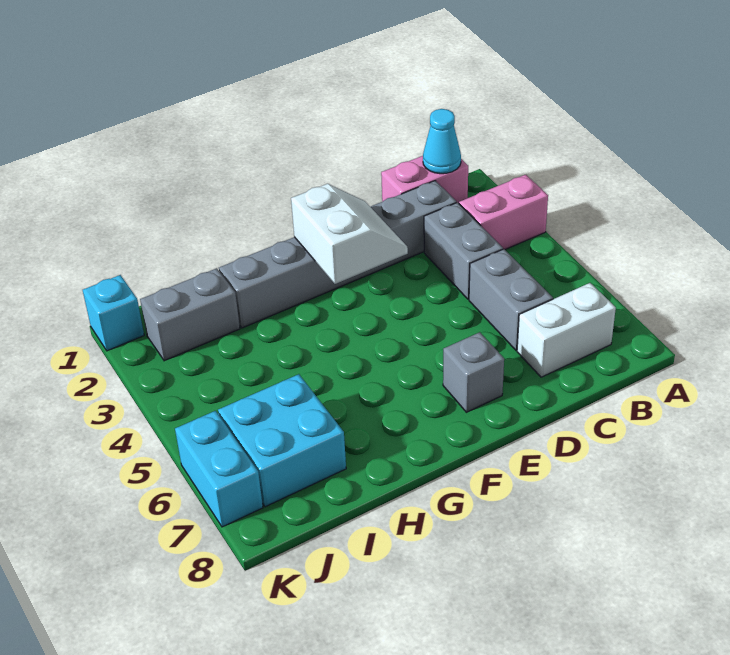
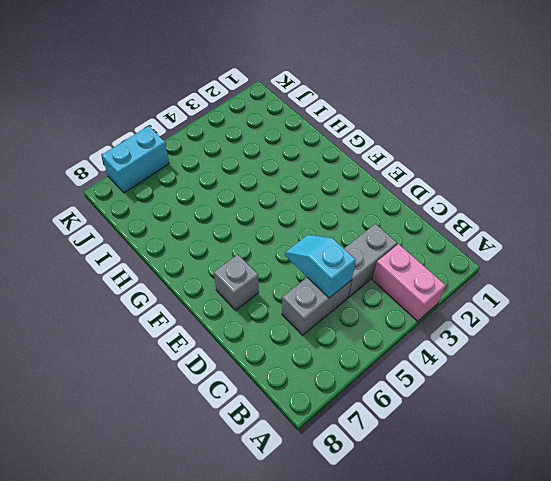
cyan slope C5:D5 level 2 top C -> none
none -> pink brick B1:C1 level 1
none -> white brick B7:C7 level 1
none -> grey brick C2:H2 level 1

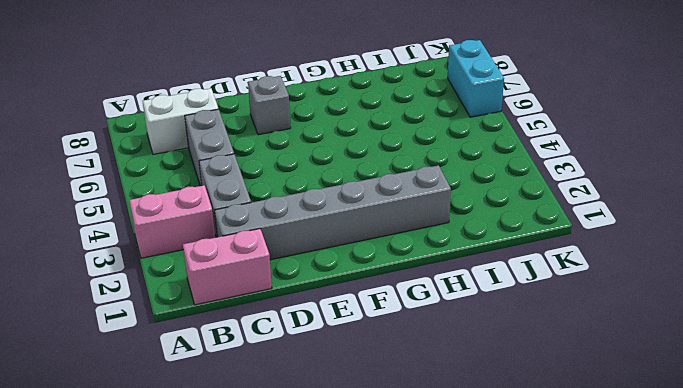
none -> grey brick I2:J2 level 1
none -> cyan brick I6:J7 level 1
none -> cyan brick K1 level 1

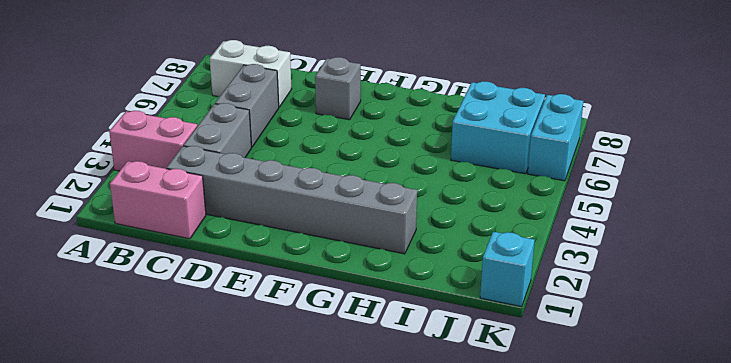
none -> grey brick I2:J2 level 1
none -> cyan cone B1 level 2
none -> white slope E2:F3 level 2 top F

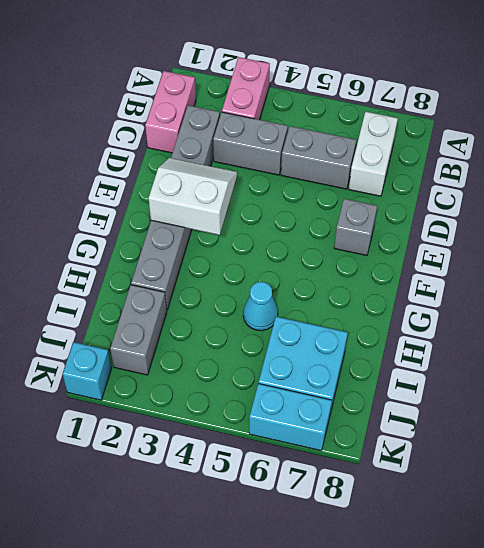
cyan cone H5 level 1 -> cyan cone B1 level 2

